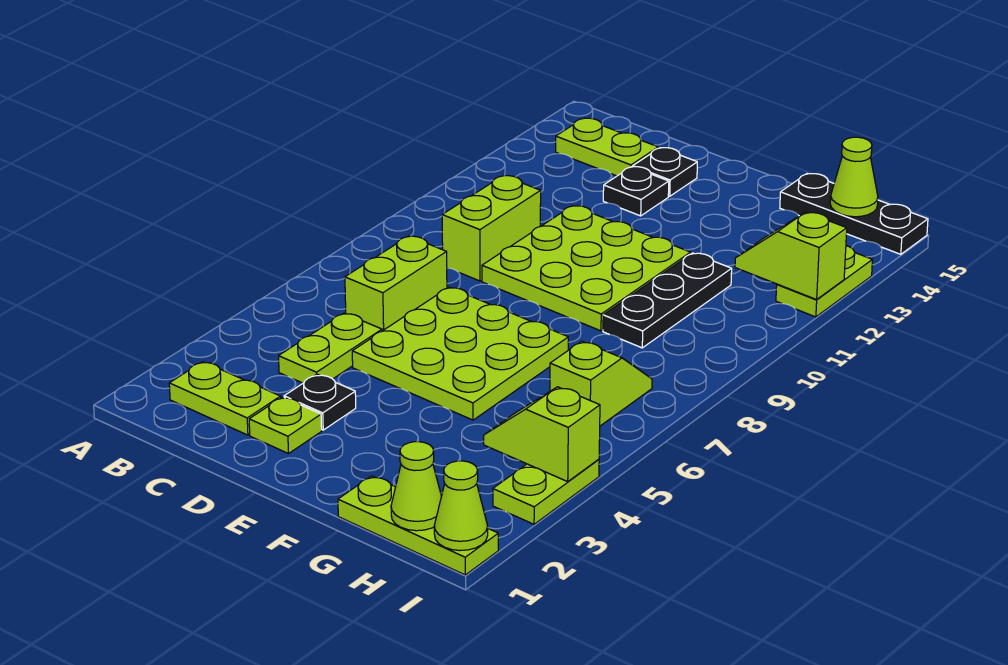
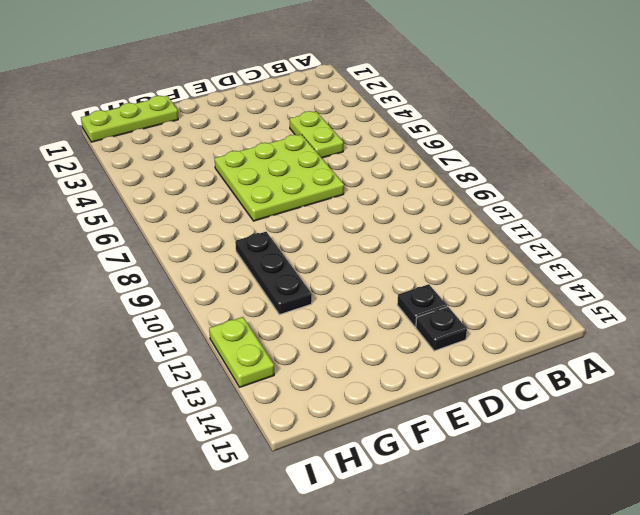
none -> lime plate B2:C2 level 1
none -> lime plate B14:C14 level 1
none -> lime brick C6:C7 level 1

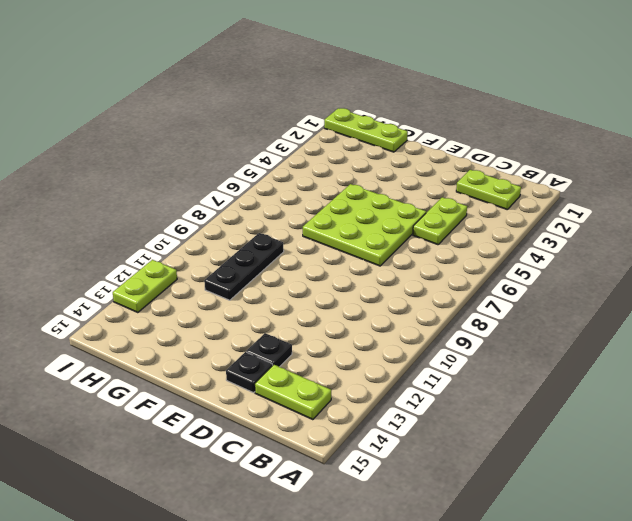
none -> lime brick C6:C7 level 1
none -> lime brick C9:C10 level 1
none -> lime plate D2 level 1

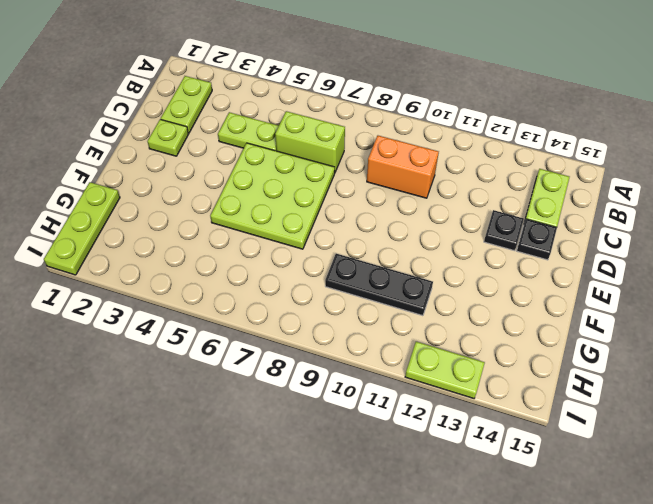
orange brick C9:C10 level 1 -> lime brick C9:C10 level 1
none -> black plate D3 level 1
none -> lime plate D9:F11 level 1
none -> black plate G15:I15 level 1

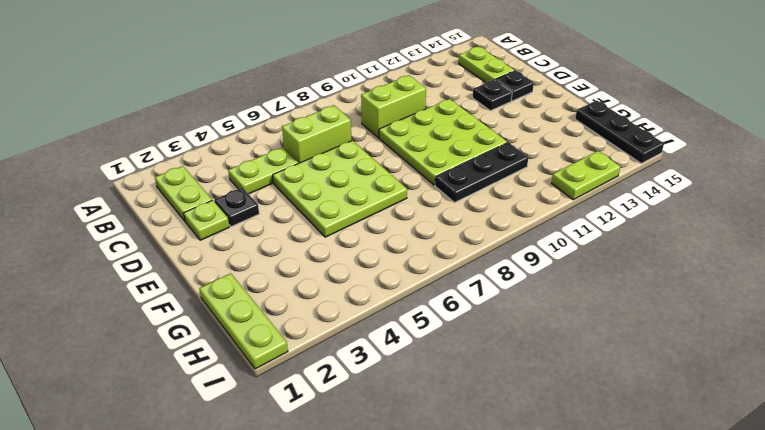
none -> lime slope H6:H7 level 1 top 6
none -> lime plate I3:I4 level 1
none -> lime cone H1 level 2

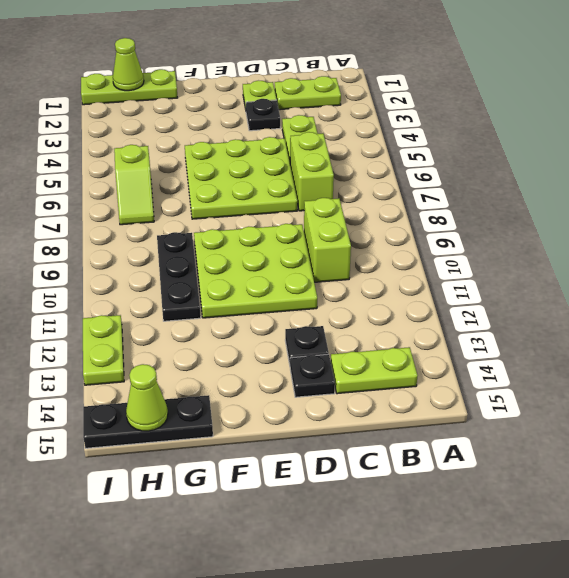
none -> lime plate I3:I4 level 1
none -> lime slope H4:I4 level 2 top I
none -> lime slope H12:I12 level 2 top I

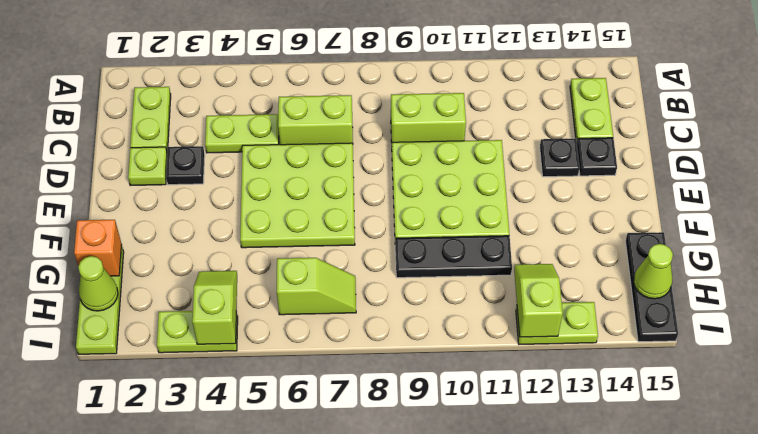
orange brick G1 level 2 -> none
none -> lime cone I1 level 2

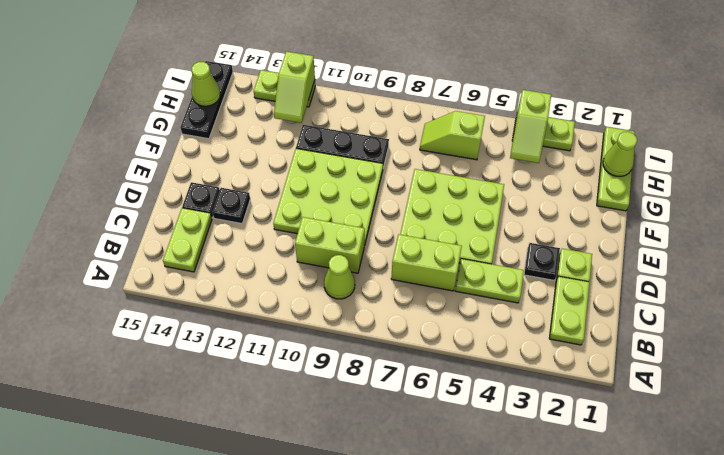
lime cone B9 level 1 -> lime cone I1 level 2

